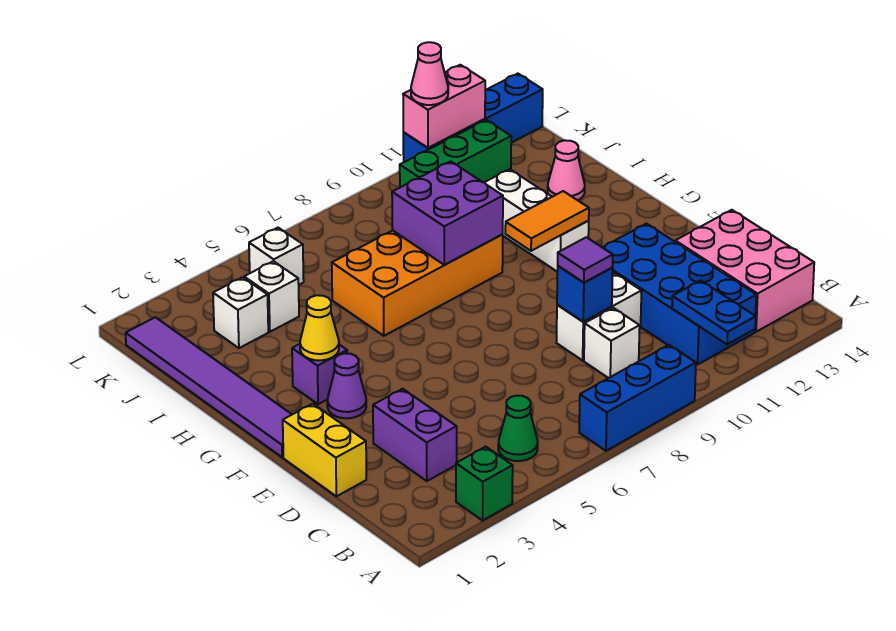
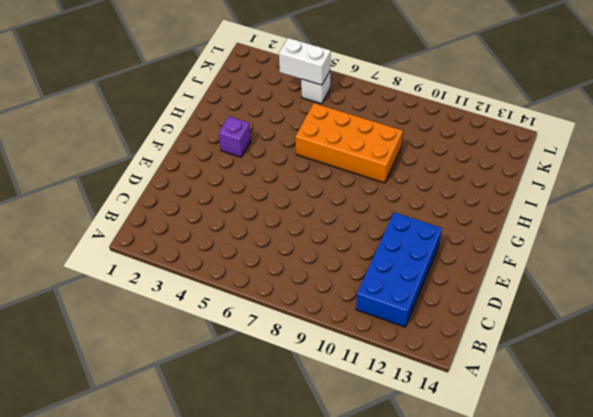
white brick K4:K5 level 2 -> white brick D9:D10 level 1
none -> green brick A3 level 1
none -> blue brick A7:A9 level 1
none -> green cone B5 level 1

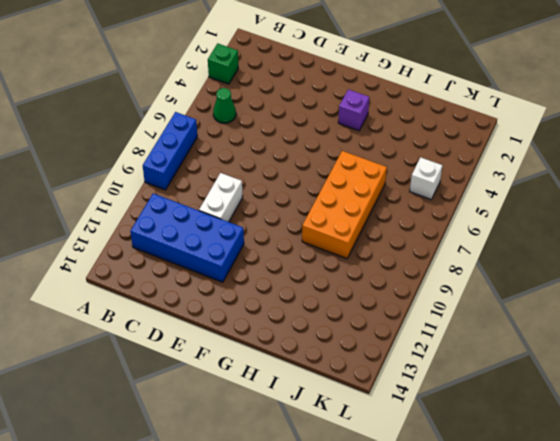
none -> pink brick B13:D14 level 1
none -> purple brick C3:D3 level 1
none -> white brick C9 level 1

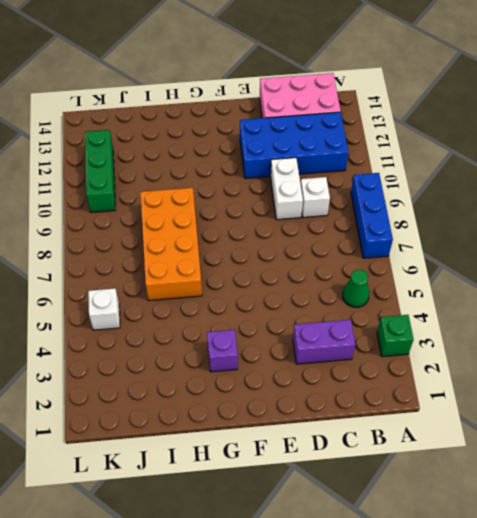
none -> yellow brick D1:E1 level 1
none -> purple tile F1:K1 level 1
none -> purple cone F3 level 1

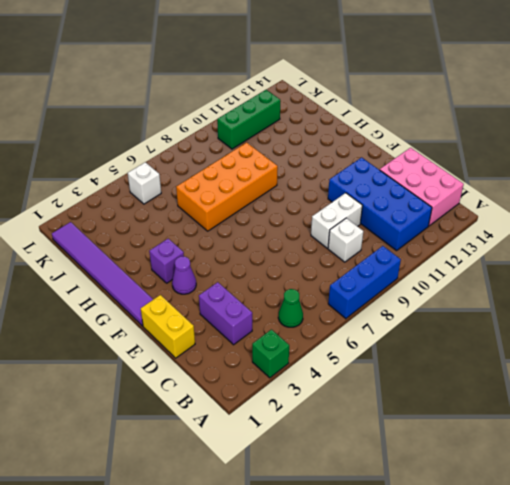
none -> white brick G11:I11 level 1
none -> pink cone I13 level 1
none -> white brick J3 level 1

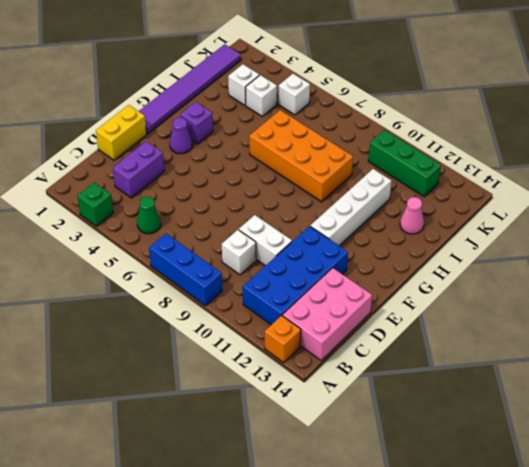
orange brick A13 level 1 -> none
white brick F11:I11 level 1 -> white brick G11:I11 level 1
none -> blue brick L11:L14 level 1
none -> blue plate A11:B11 level 2
none -> blue brick D9 level 2

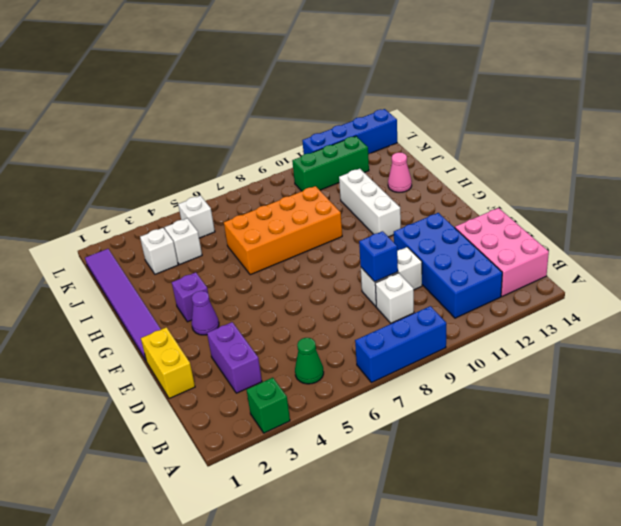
none -> blue plate A11:B11 level 2
none -> yellow cone G3 level 2
none -> orange tile G10:G11 level 2

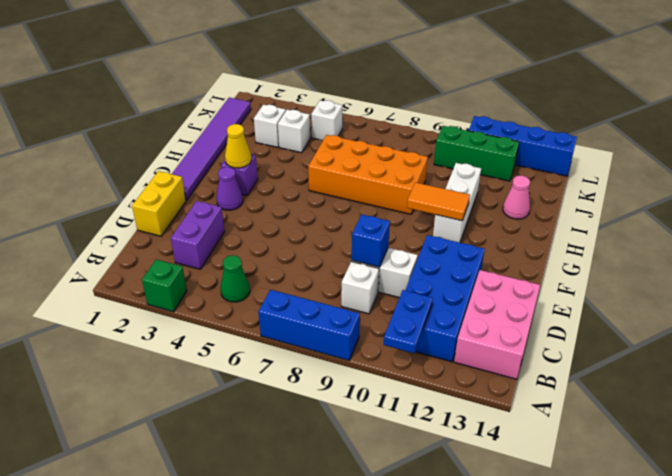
none -> purple brick H8:I9 level 2
none -> pink brick L11:L12 level 2
none -> purple tile D9 level 3

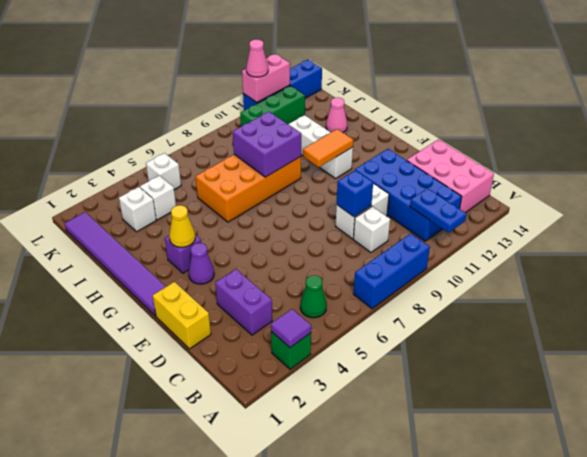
purple tile A3 level 2 -> purple tile D9 level 3

